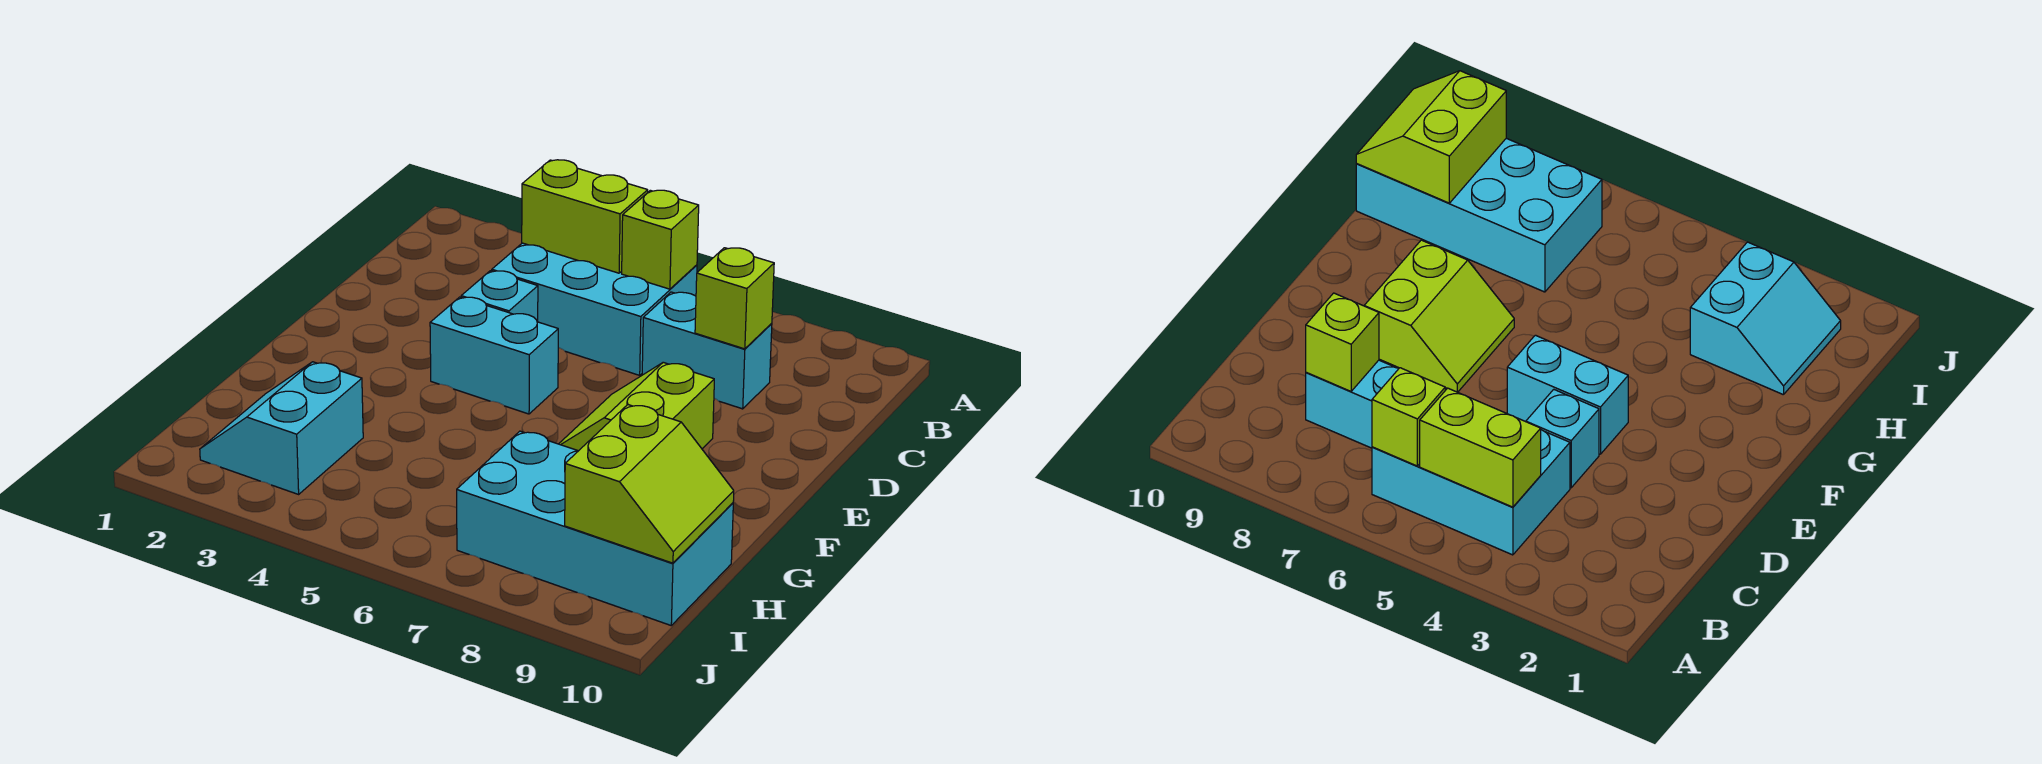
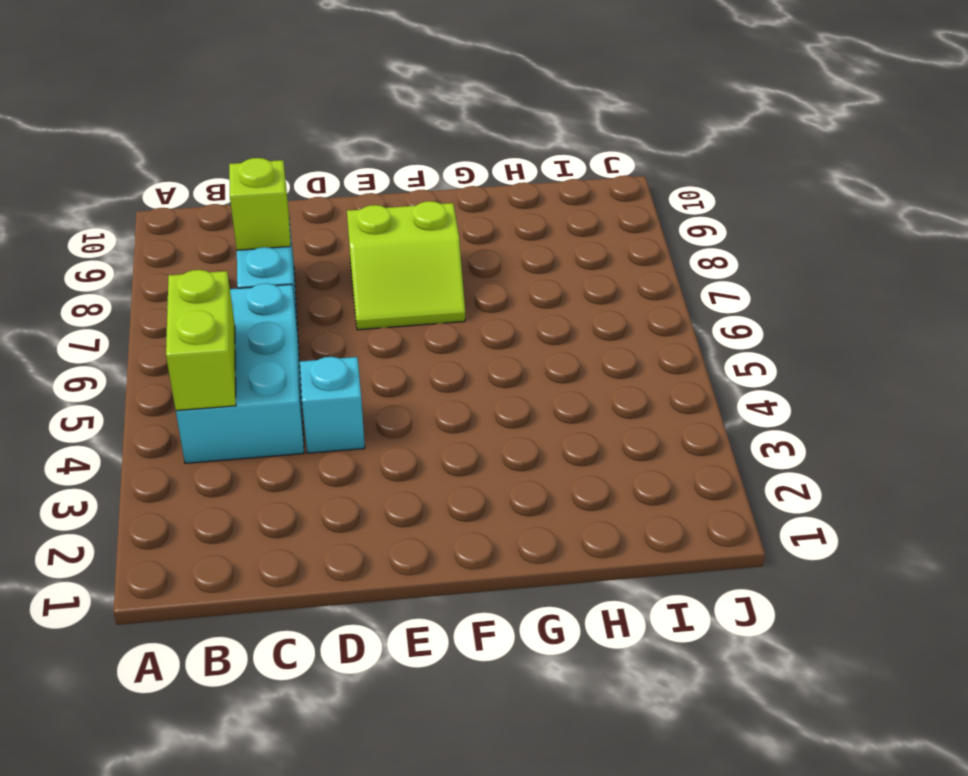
none -> cyan brick E4:E5 level 1
none -> cyan slope H2:I3 level 1 top 3

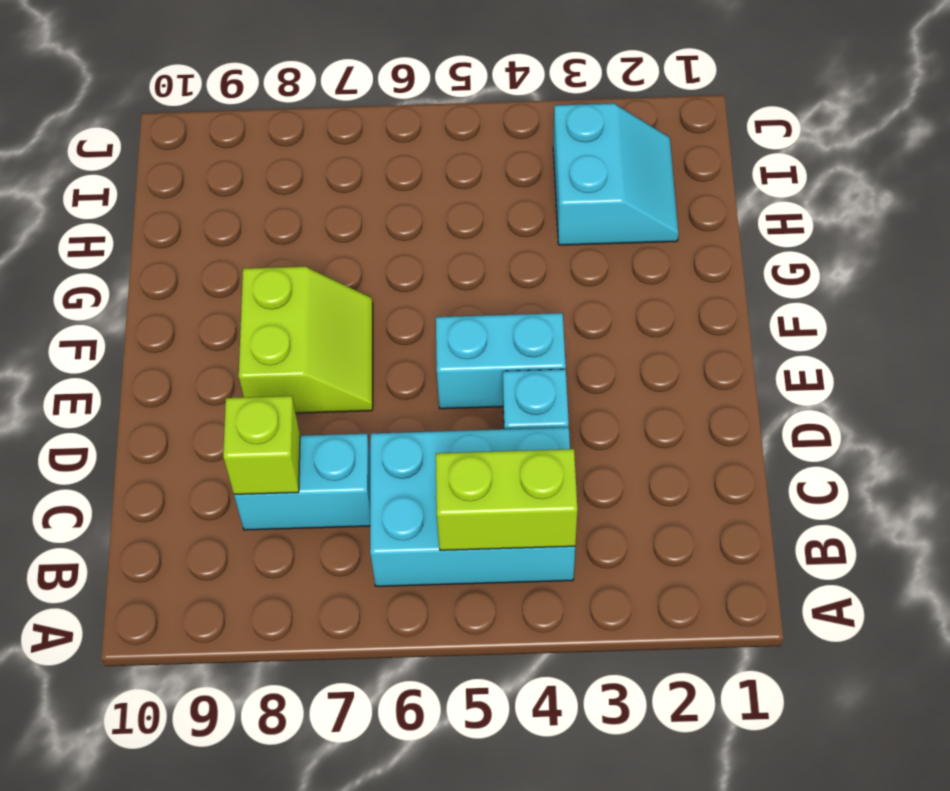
none -> cyan brick H7:I10 level 1
none -> lime brick B6 level 2

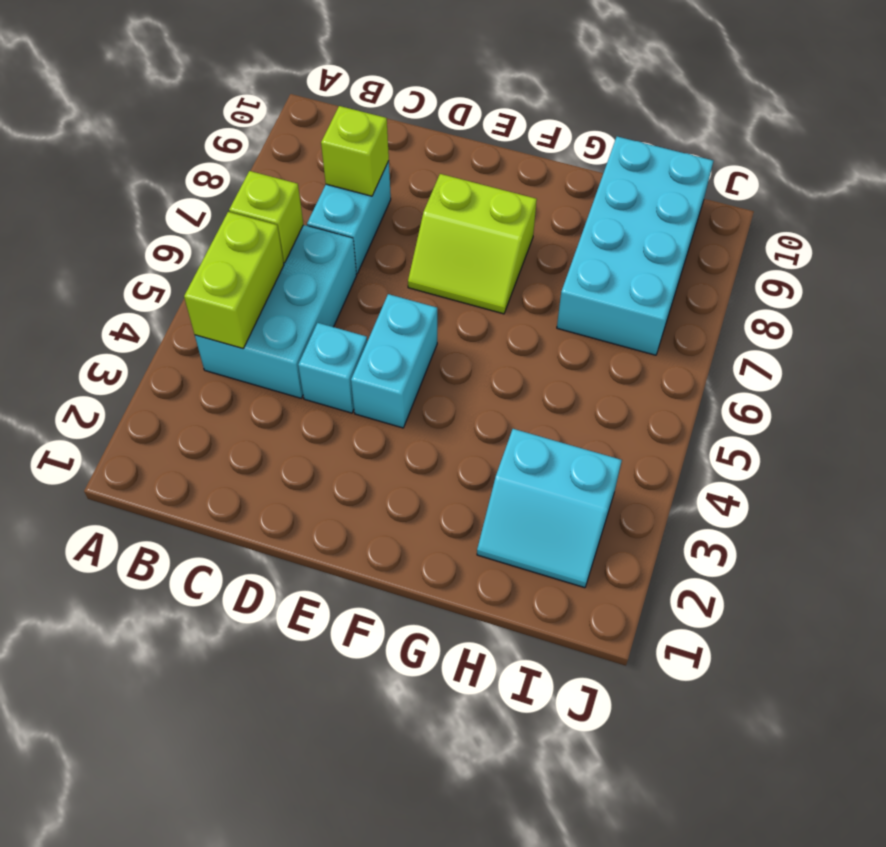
none -> lime slope H9:I10 level 2 top 9

